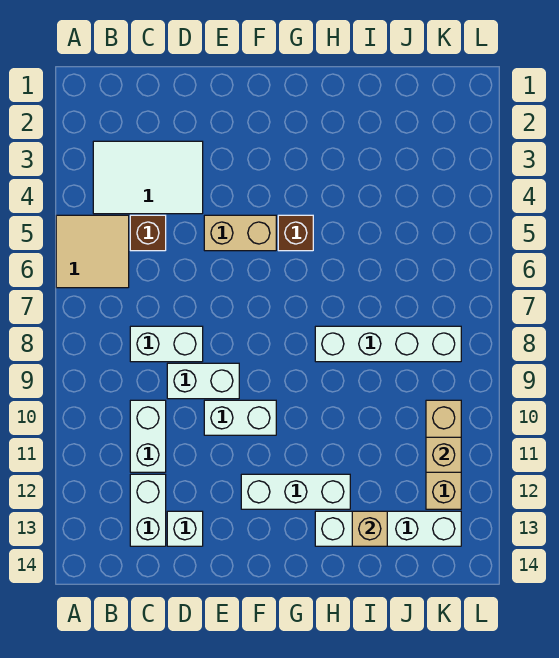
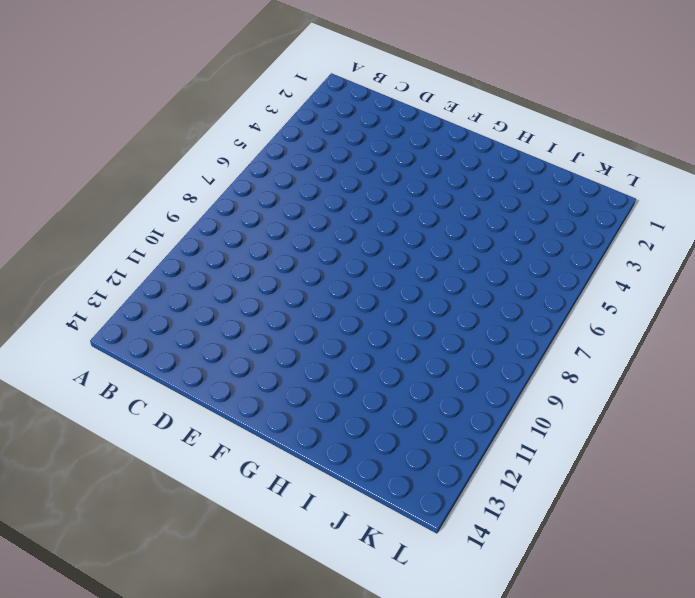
none -> tan tile A5:B6 level 1
none -> white tile B3:D4 level 1
none -> brown brick C5 level 1

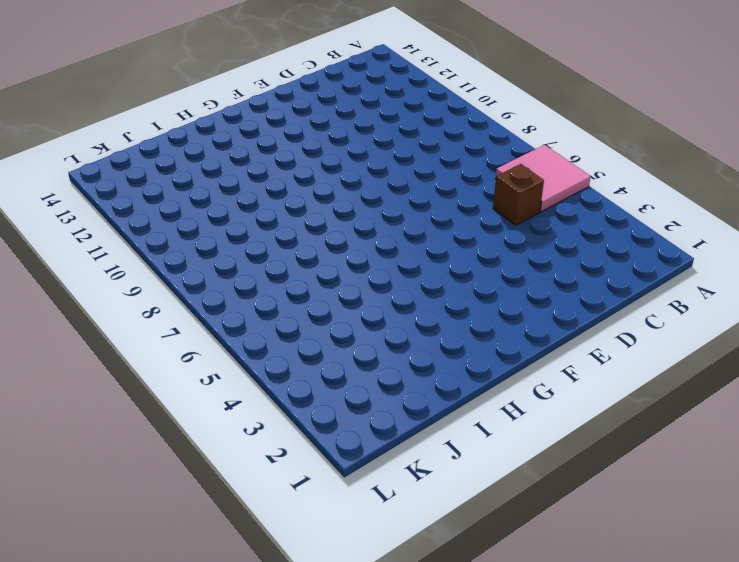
pink tile A5:B6 level 1 -> tan tile A5:B6 level 1
none -> white tile B3:D4 level 1
none -> white brick C8:D8 level 1
none -> white brick C10:C11 level 1

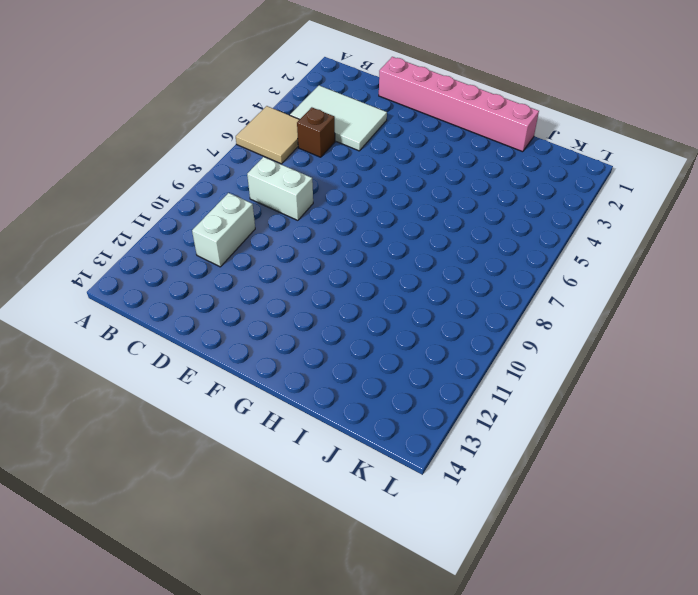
pink brick D1:I1 level 1 -> none
none -> white brick C12:C13 level 1
none -> white brick D9:E9 level 1
none -> white brick D13 level 1

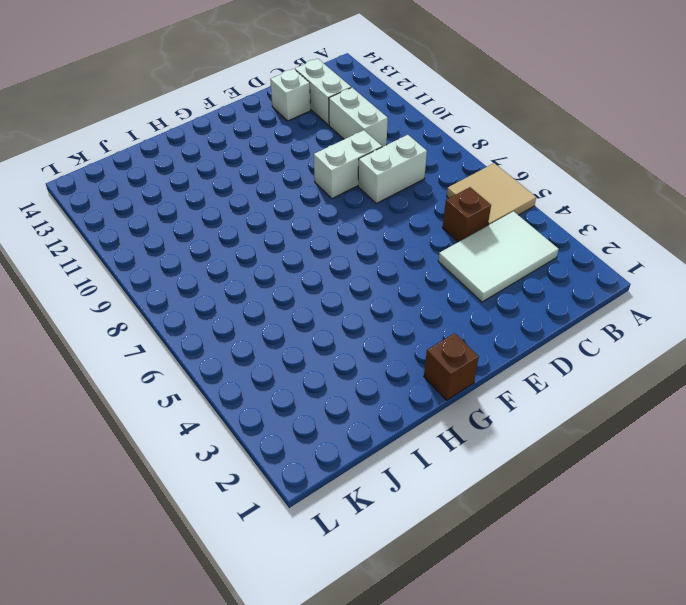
brown brick G1 level 1 -> brown brick G5 level 1
none -> tan brick E5:F5 level 1
none -> white brick E10:F10 level 1
none -> white brick F12:H12 level 1

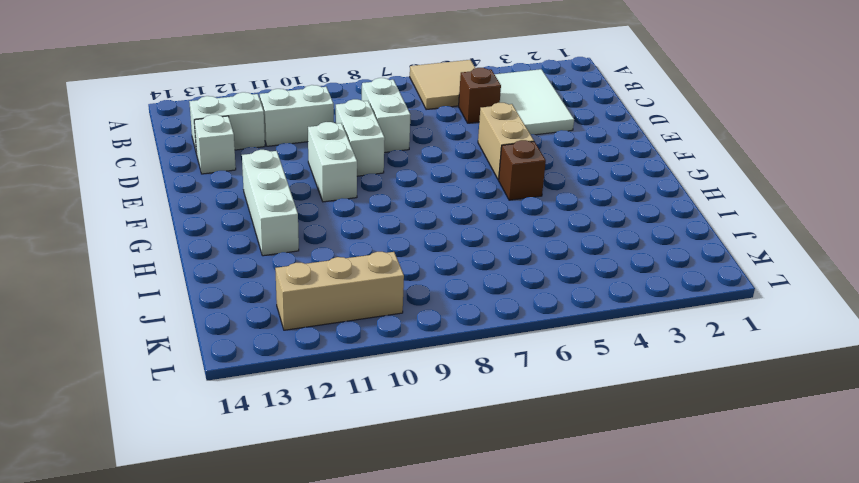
none -> white brick H8:K8 level 1
none -> white brick H13:K13 level 1
none -> tan brick I13 level 2

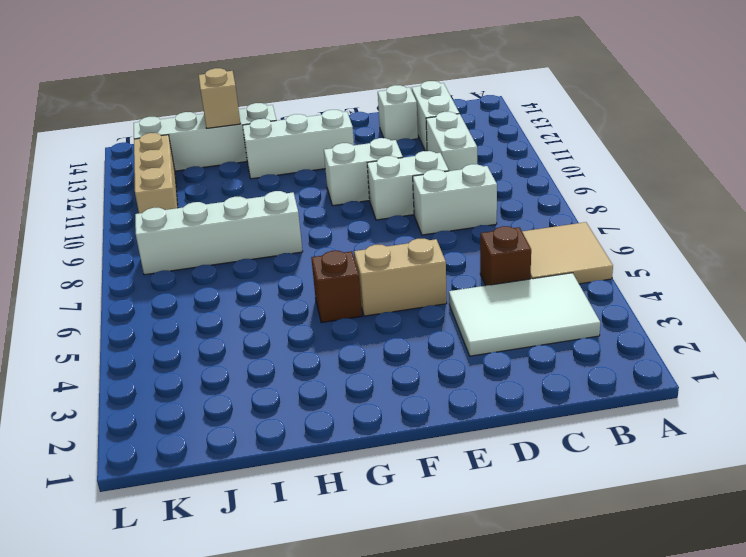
none -> tan brick K11 level 2

